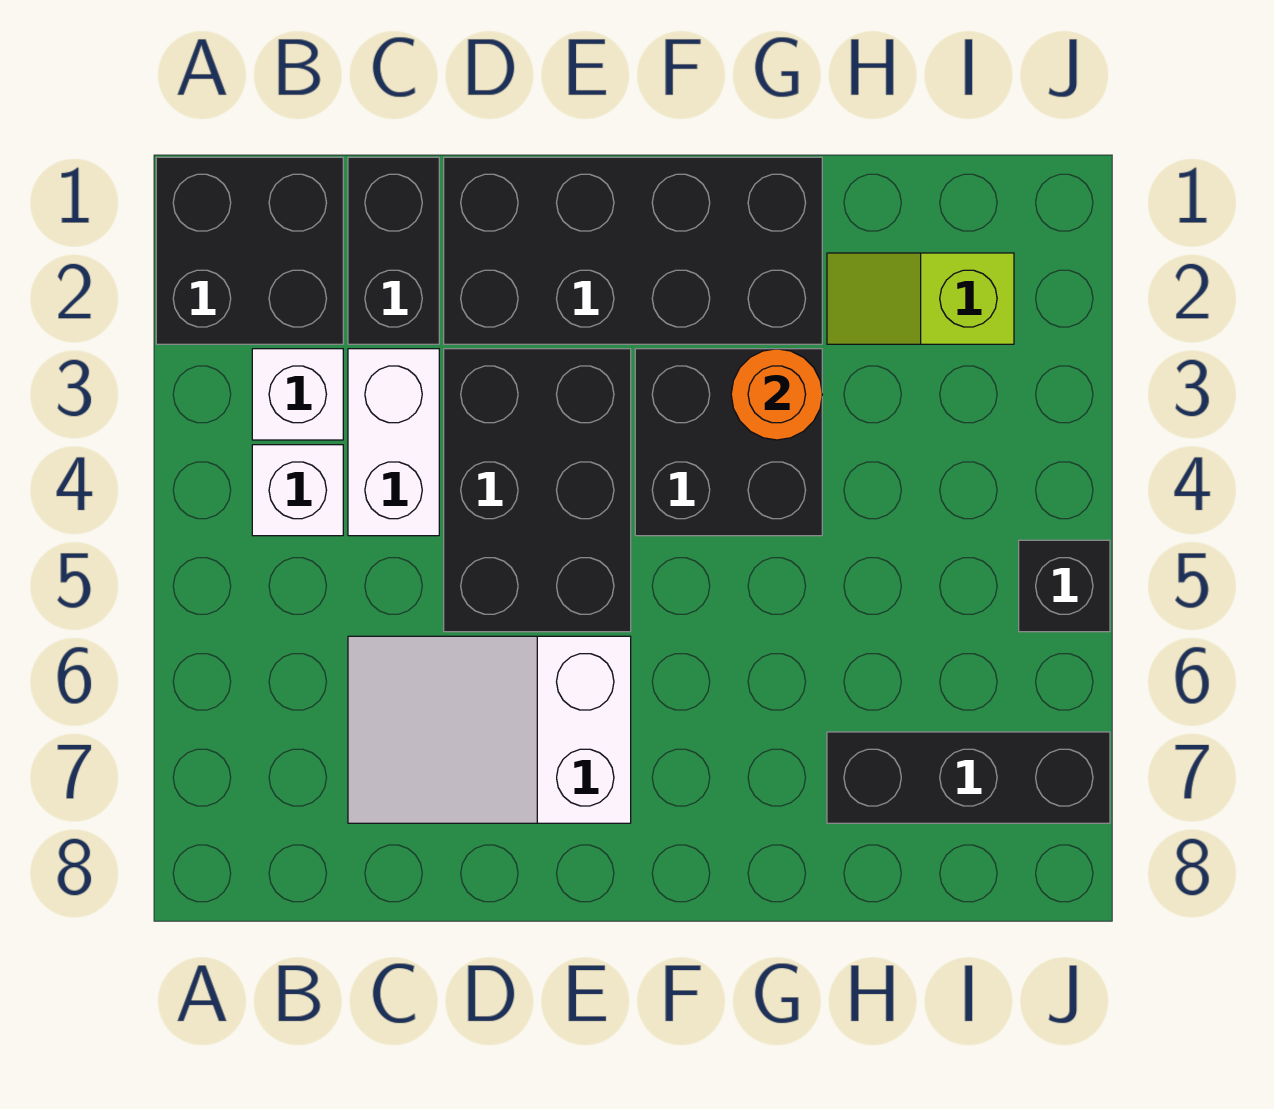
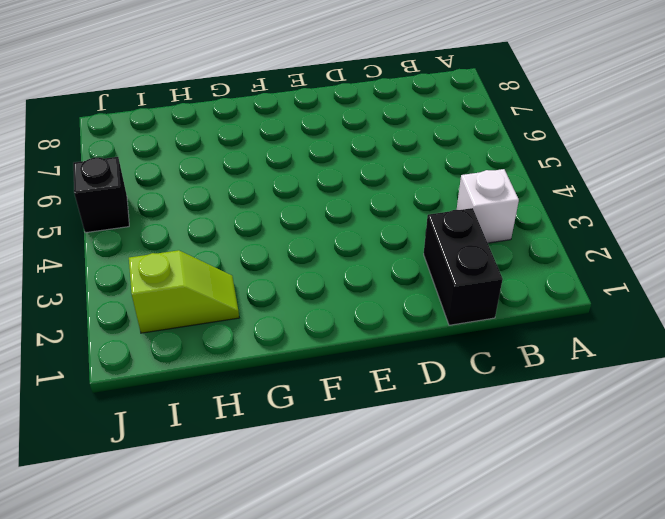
none -> black brick A1:B2 level 1
none -> white brick B4 level 1
none -> white brick C3:C4 level 1

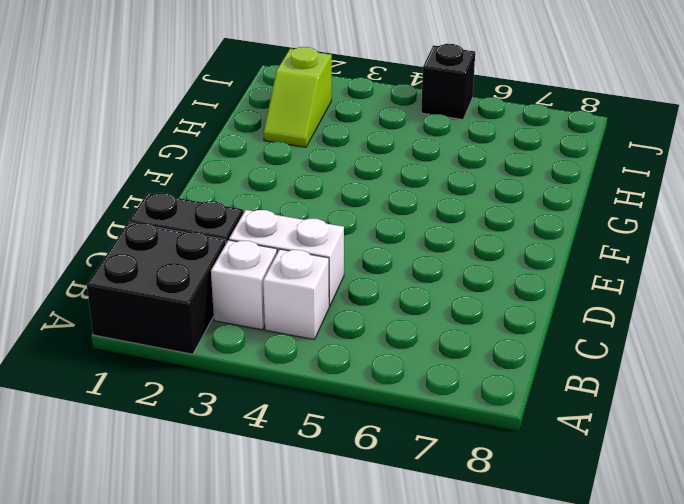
none -> white slope C6:E7 level 1 top E
none -> black brick D1:G2 level 1
none -> black brick D3:E5 level 1

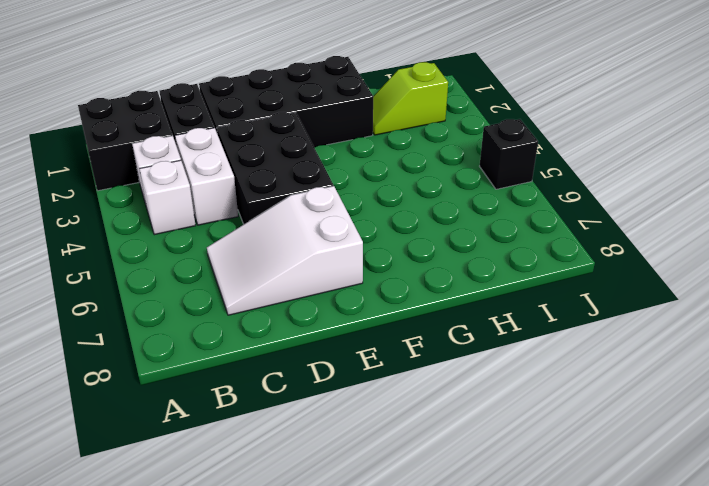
none -> black brick F3:G4 level 1
none -> black brick H7:J7 level 1
none -> orange round brick G3 level 2

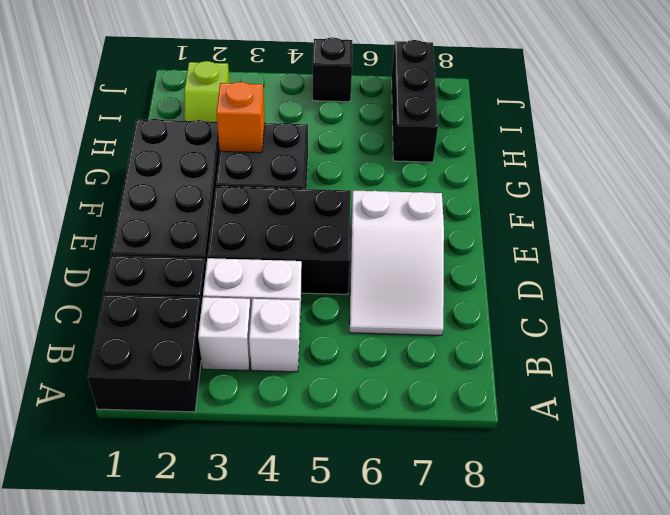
orange brick G3 level 2 -> orange round brick G3 level 2

